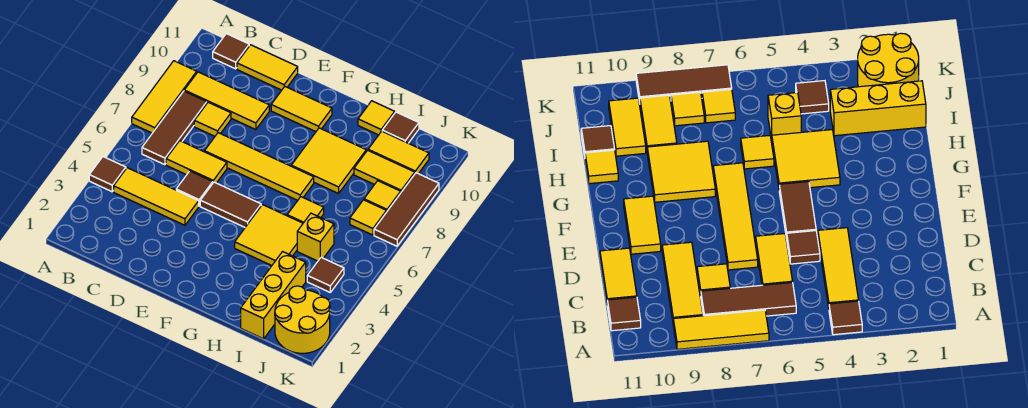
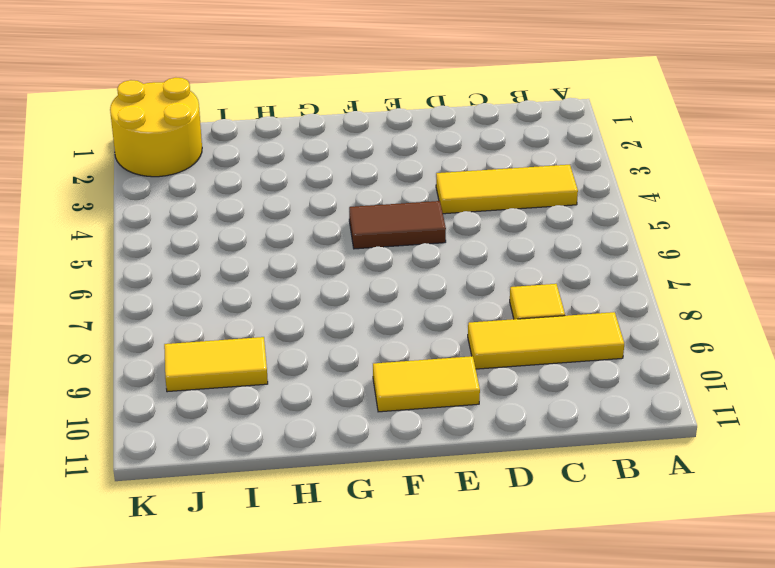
none -> brown tile A4 level 1
none -> yellow tile A7:A9 level 1
none -> brown tile B6:B8 level 1

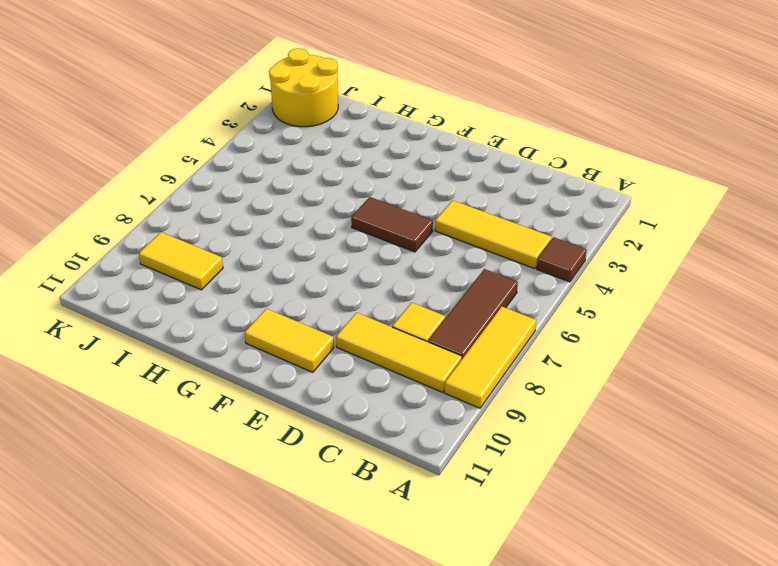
none -> brown tile B11 level 1
none -> yellow tile C6:D6 level 1
none -> yellow tile C11:D11 level 1

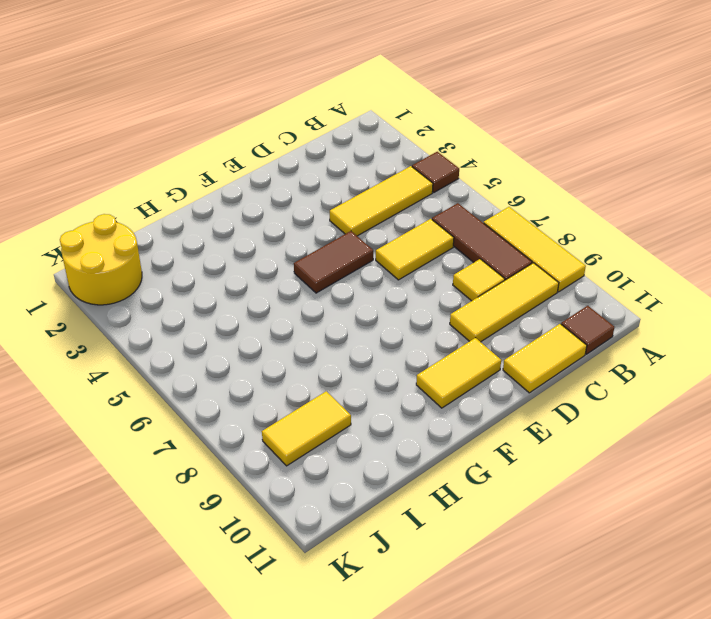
none -> brown tile D5 level 1
none -> yellow tile D7:G7 level 1
none -> yellow tile G4:H5 level 1

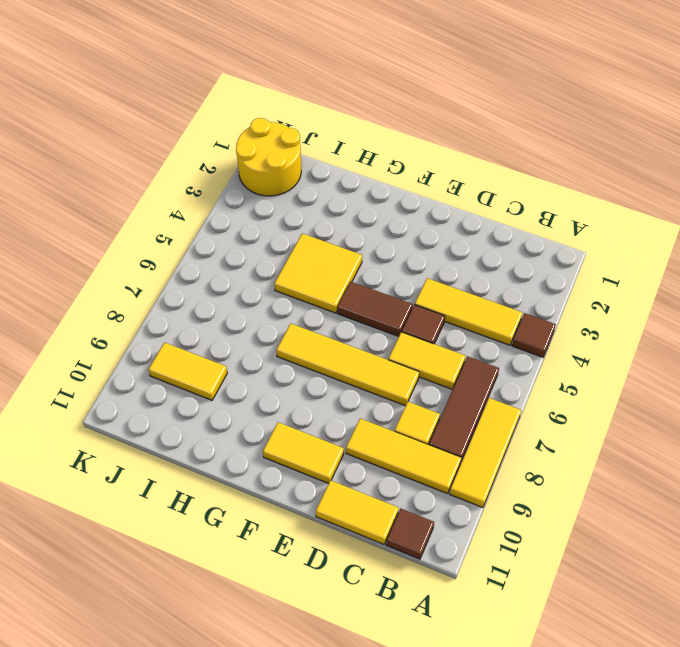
none -> yellow tile G8:H9 level 1
none -> yellow tile H6 level 1
none -> yellow tile H11 level 1

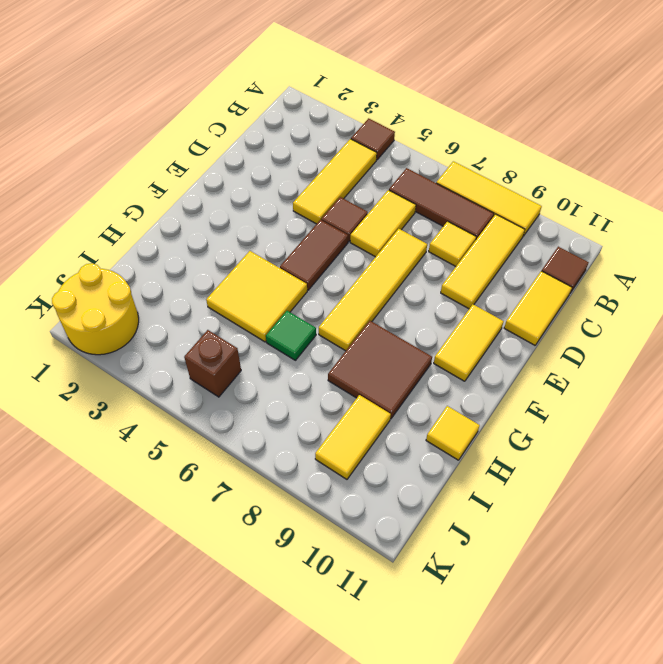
brown tile G8:H9 level 1 -> yellow tile G8:H9 level 1
green tile H6 level 1 -> yellow tile H6 level 1
brown brick J5 level 1 -> none
none -> yellow brick I1:I3 level 1
none -> yellow brick I5 level 1
none -> yellow tile I10:J10 level 1

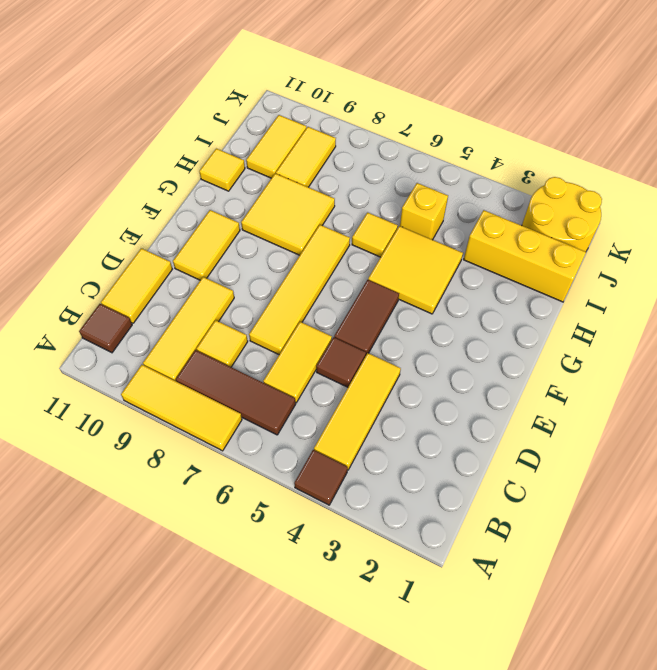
none -> brown tile I11 level 1
none -> brown tile J4 level 1
none -> yellow tile J7 level 1

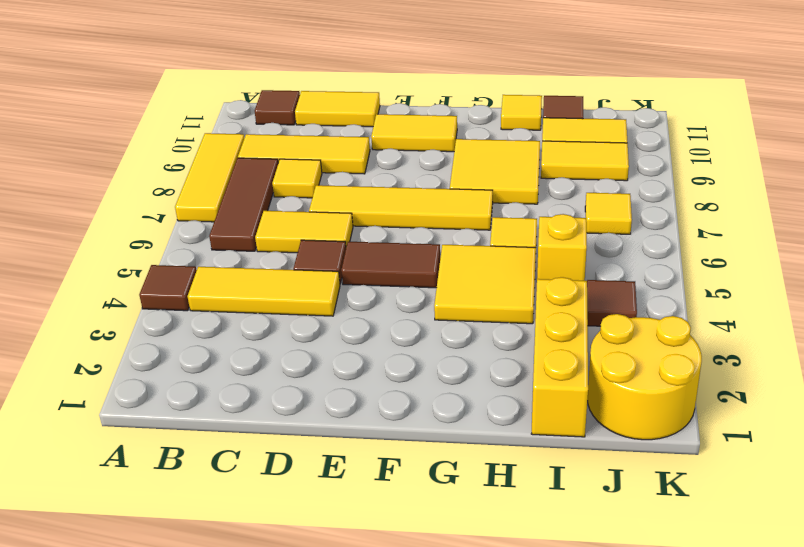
none -> yellow tile J8 level 1
none -> brown tile K7:K9 level 1

